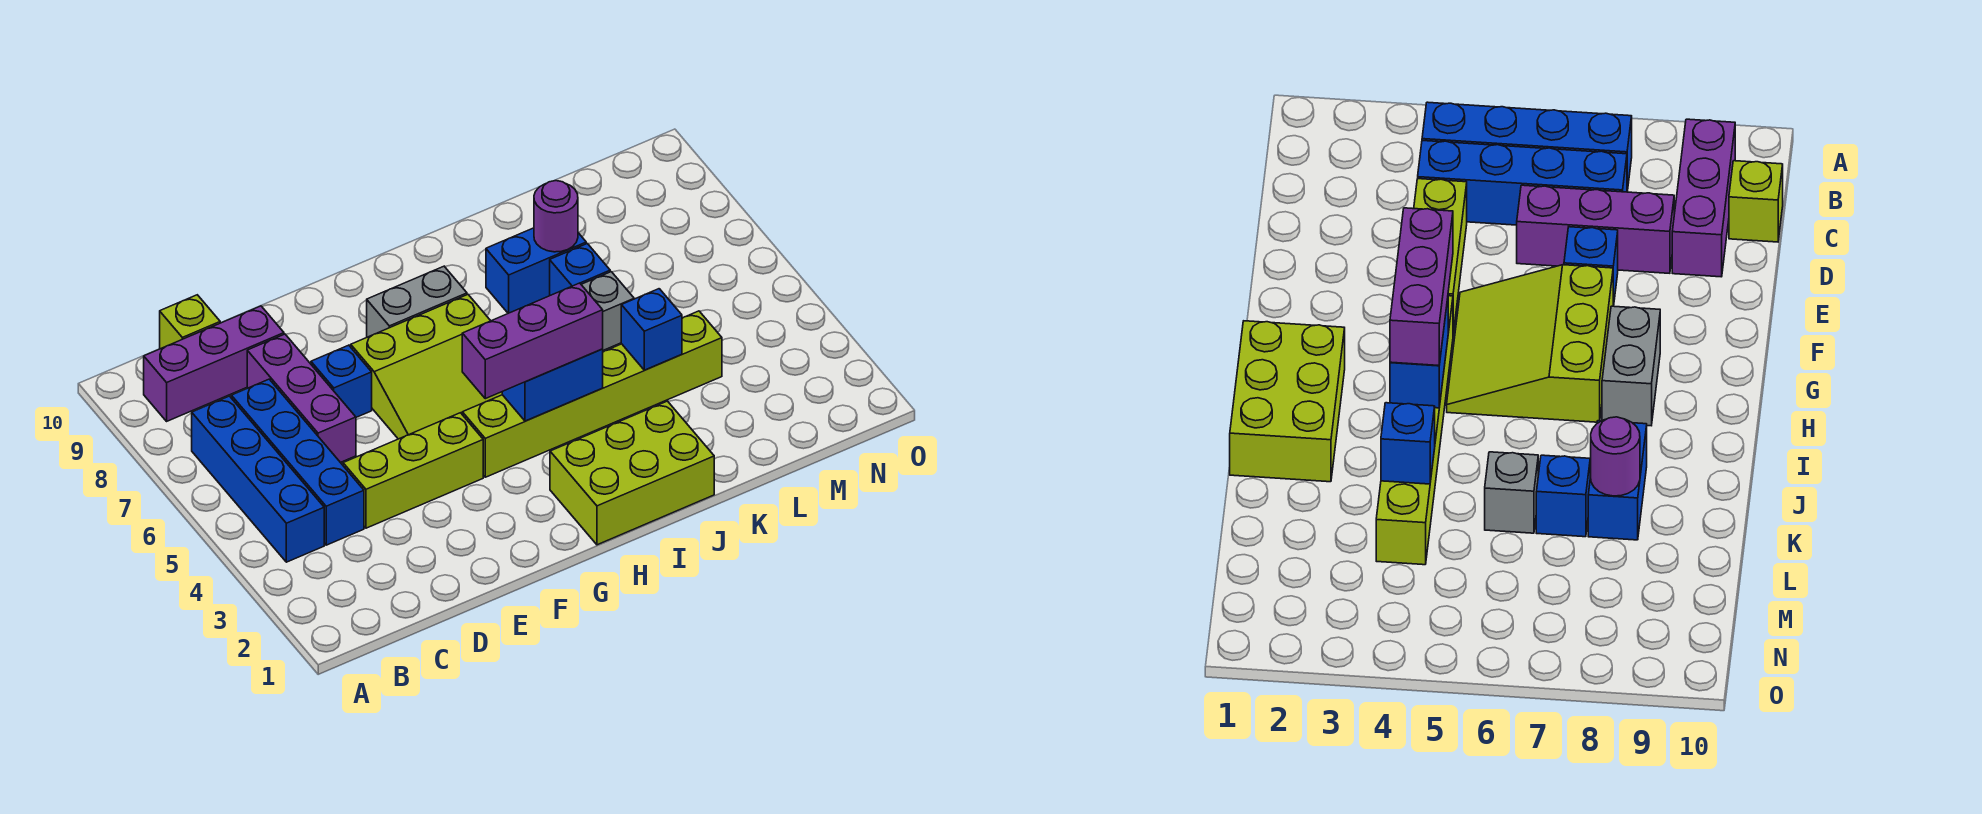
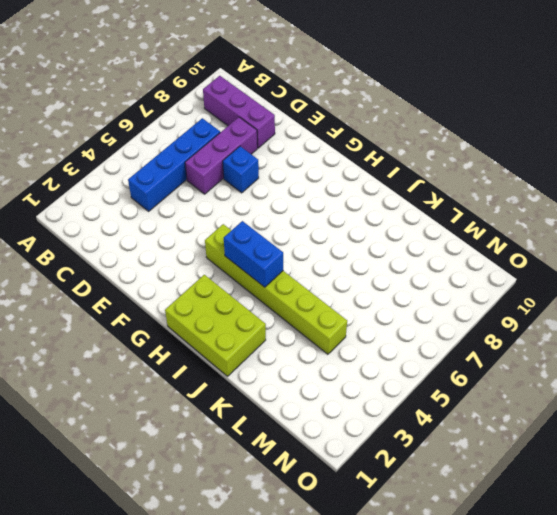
none -> blue brick B4:B7 level 1
none -> lime brick C10 level 1
none -> lime brick D4:F4 level 1

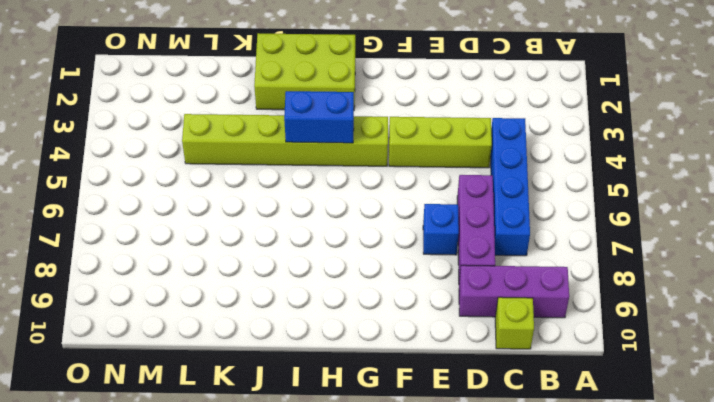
none -> blue brick B4:B7 level 1
none -> lime slope F5:H7 level 1 top 7
none -> grey brick G8:H8 level 1

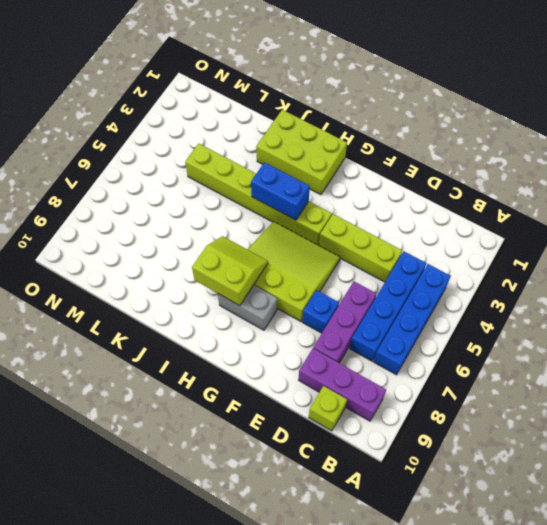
lime slope H7:I8 level 2 top 8 -> none
none -> blue brick J8:K8 level 1
none -> grey brick K6 level 1
none -> blue brick K7 level 1

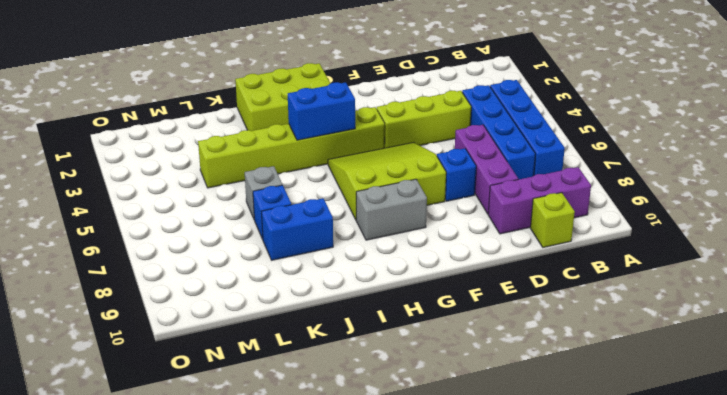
none -> blue brick K4 level 2
none -> purple round brick K8 level 2
none -> purple brick G4:I4 level 3

